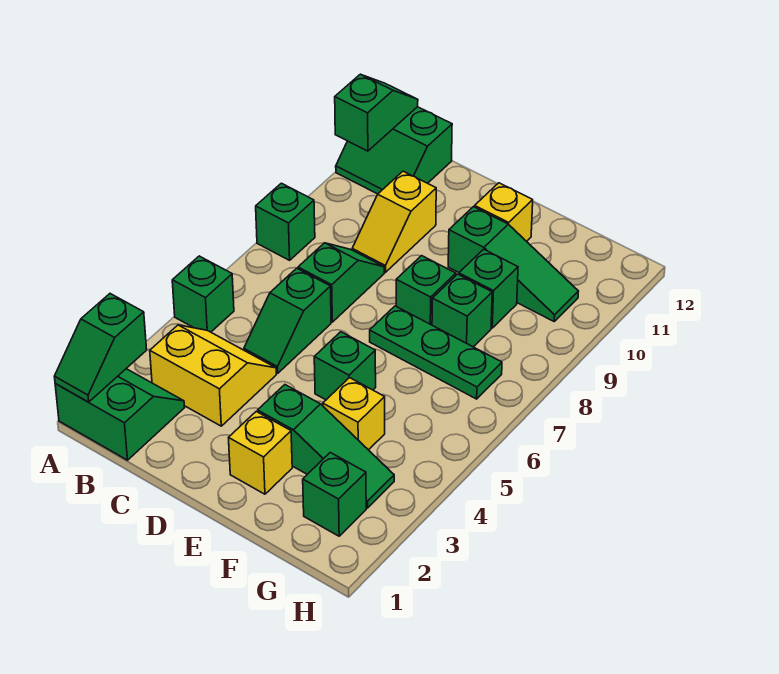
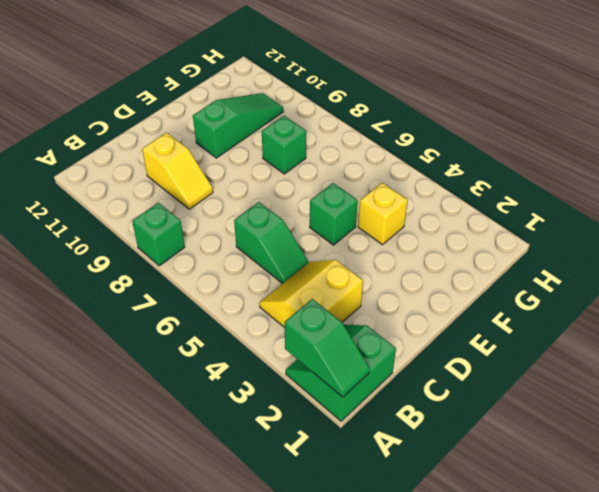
none -> green brick A5 level 1
none -> green slope A11:B12 level 1 top 12
none -> green slope C7:C8 level 1 top 7

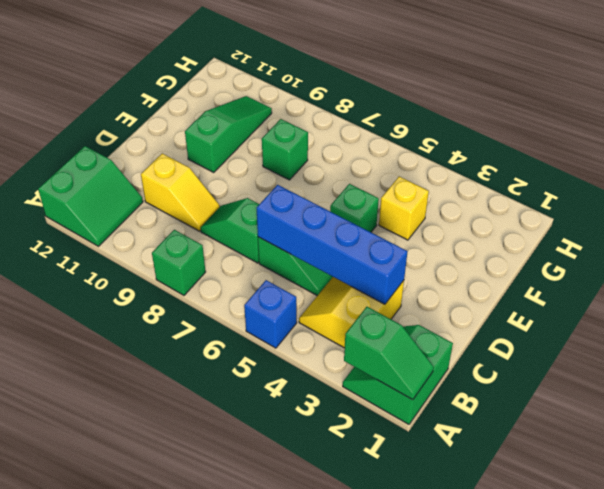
blue brick A5 level 1 -> green brick A5 level 1
blue brick C3:C6 level 2 -> none
none -> yellow brick E2 level 1
none -> green slope E3:G3 level 1 top E
none -> green plate E7:G7 level 1

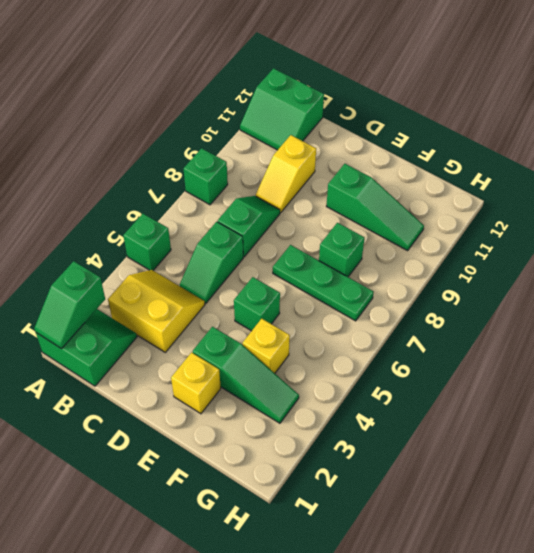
none -> green brick E8 level 1
none -> yellow brick E11 level 1
none -> green brick F9 level 1

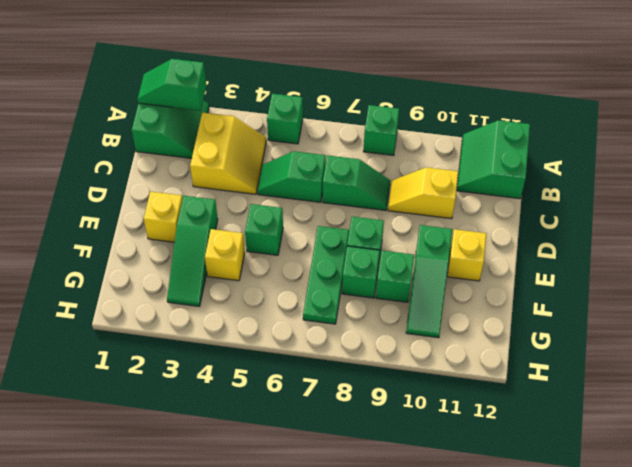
none -> green brick G2 level 1
none -> green slope A11:A12 level 2 top 11

